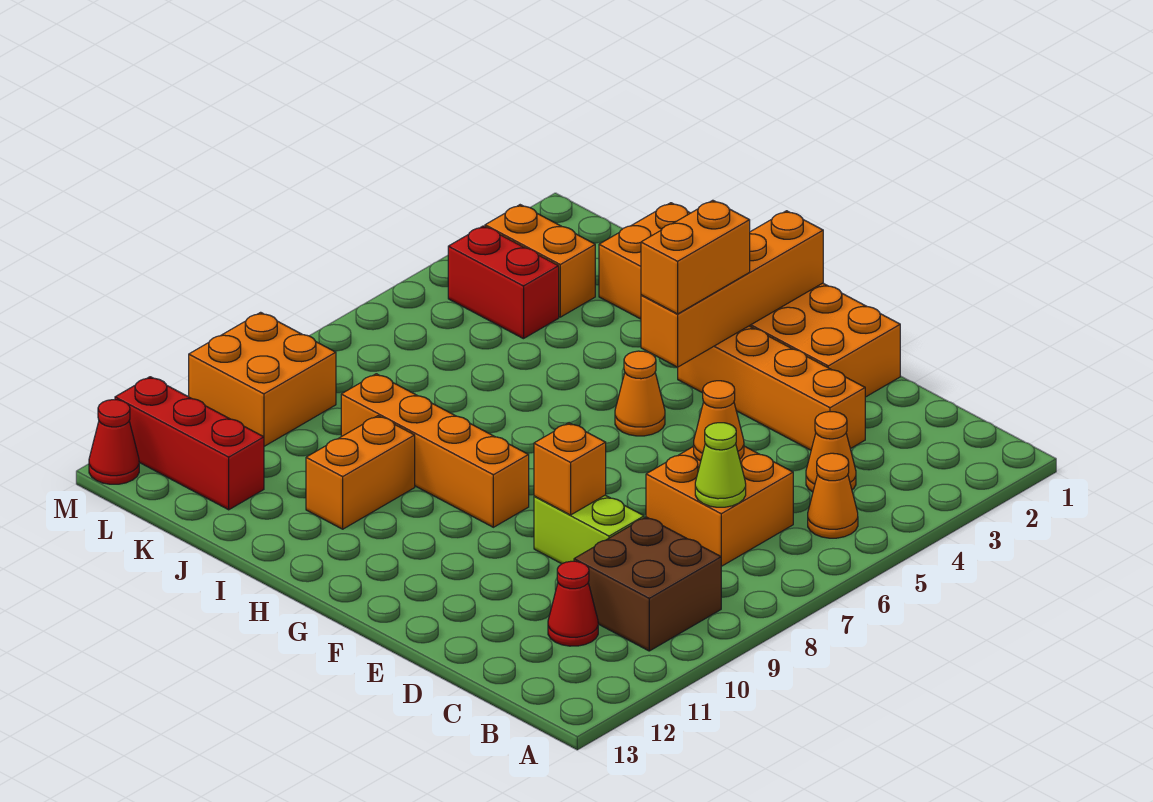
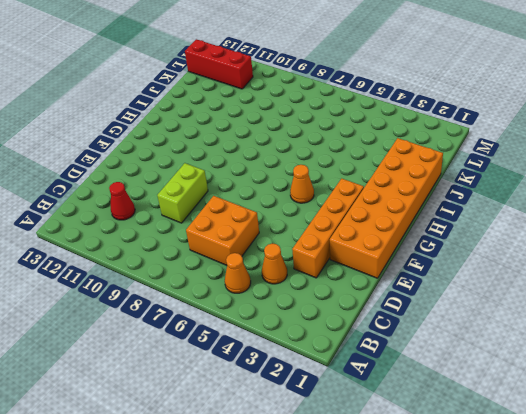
red brick L11:L13 level 1 -> red brick K12:M12 level 1
none -> brown brick B9:C10 level 1
none -> orange brick G9:J9 level 1
none -> orange brick I10:I11 level 1

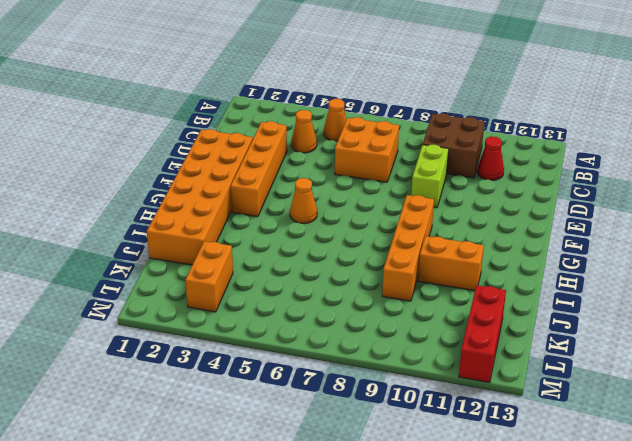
none -> red brick K4:L4 level 1
none -> orange brick L9:M10 level 1
none -> red cone M13 level 1

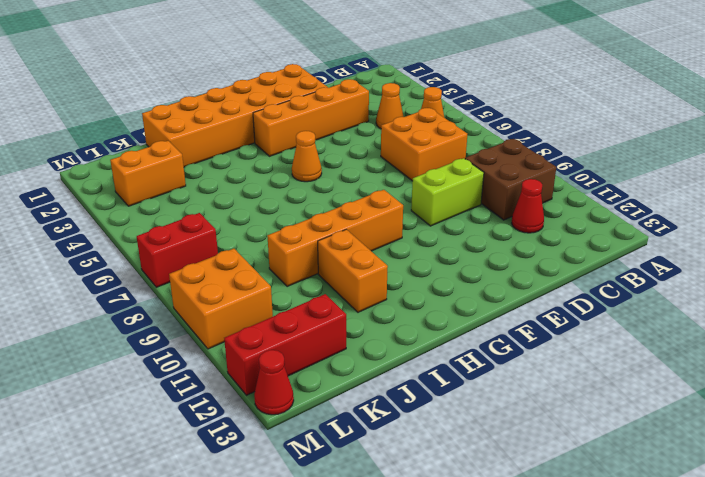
red brick L7:M7 level 1 -> red brick K4:L4 level 1
none -> lime cone C7 level 2
none -> orange cone D6 level 2
none -> orange brick E9 level 2

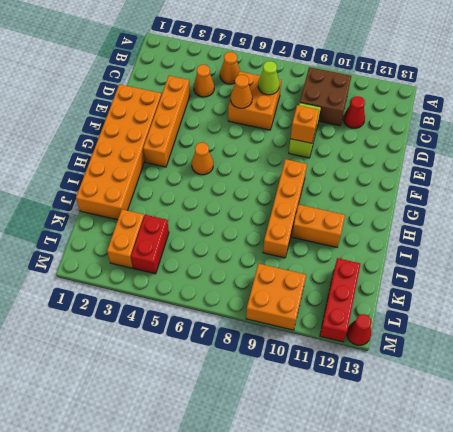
none -> orange brick G1:G4 level 2
none -> orange brick G3:G4 level 3

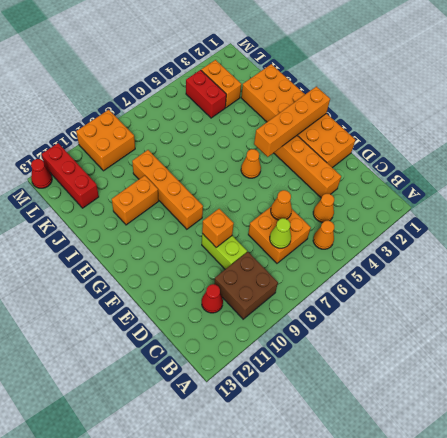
none -> orange brick G3:G4 level 3

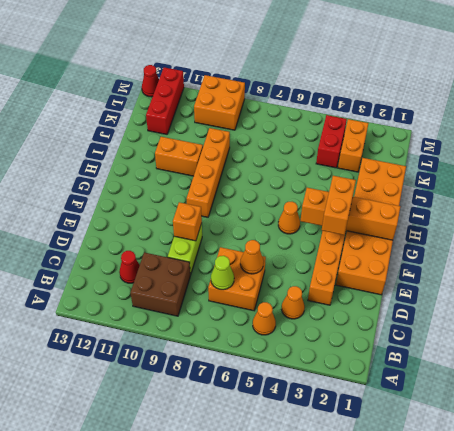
orange brick F3:G3 level 3 -> orange brick G3:G4 level 3

